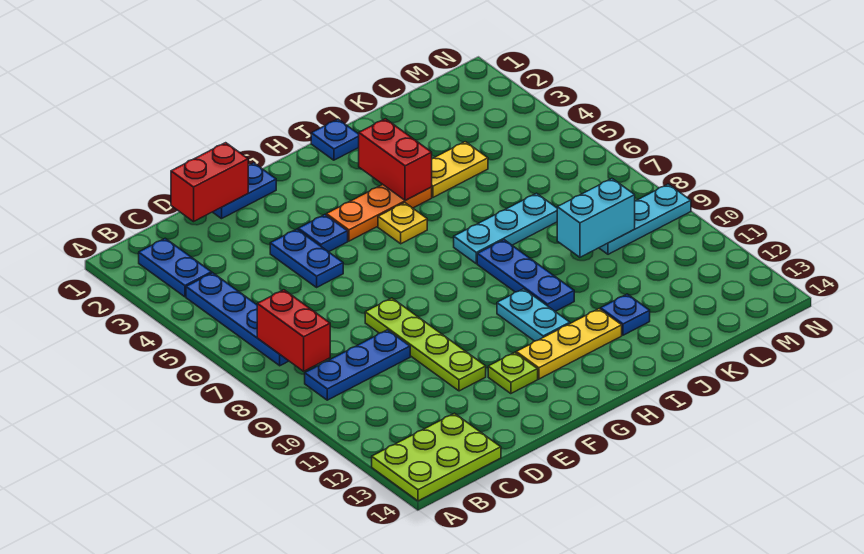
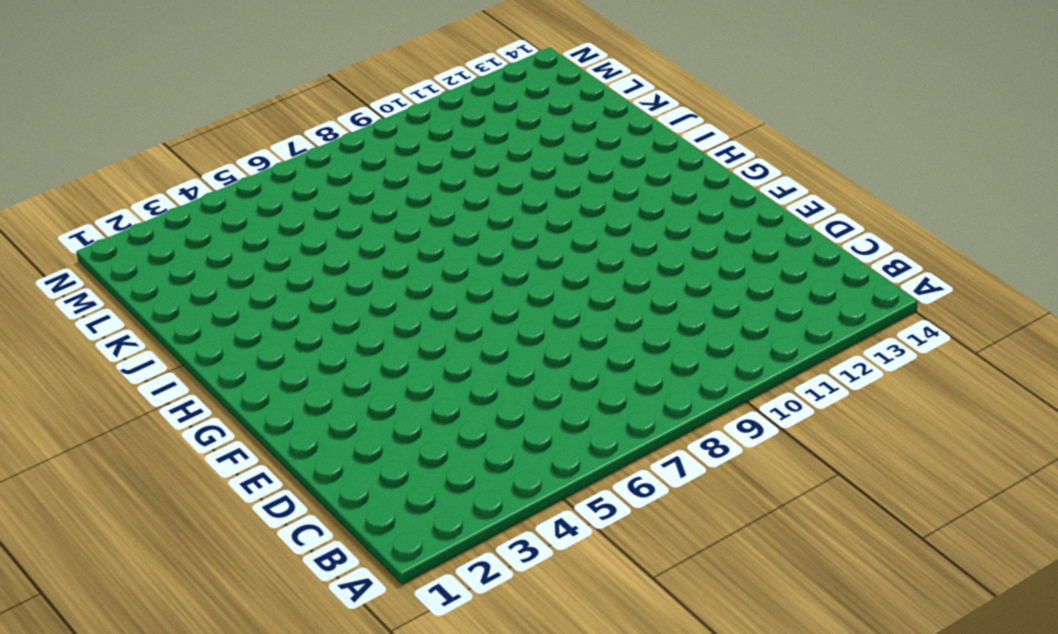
none -> lime plate A13:C14 level 1
none -> blue plate B2:B3 level 1
none -> blue plate B4:B7 level 1

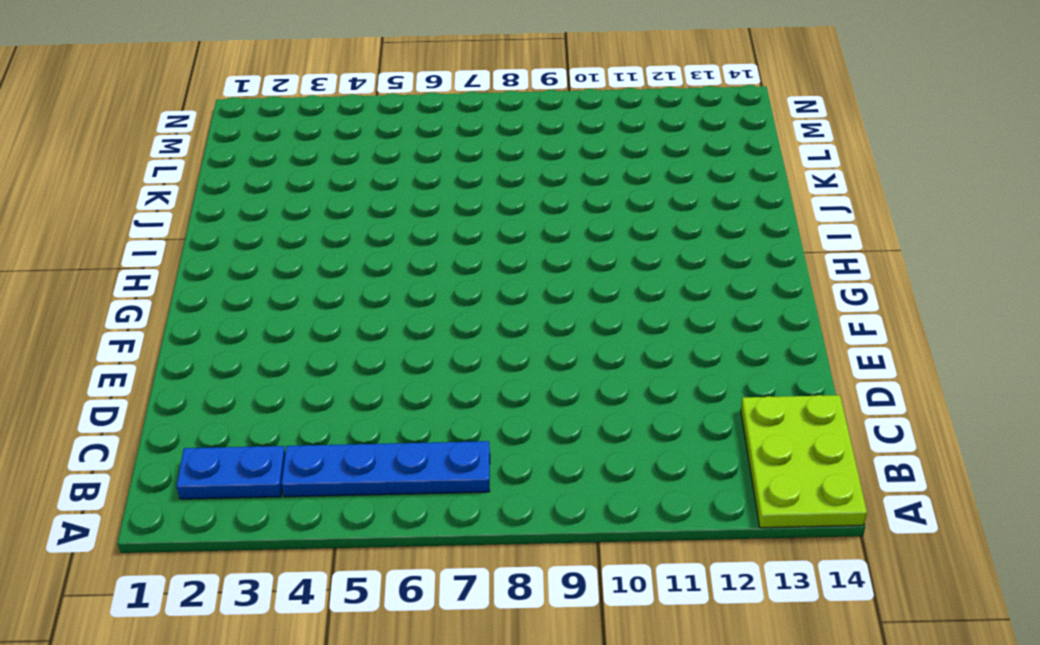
none -> blue plate B9:D9 level 1
none -> blue plate E1:F1 level 1
none -> blue plate E4:E5 level 1

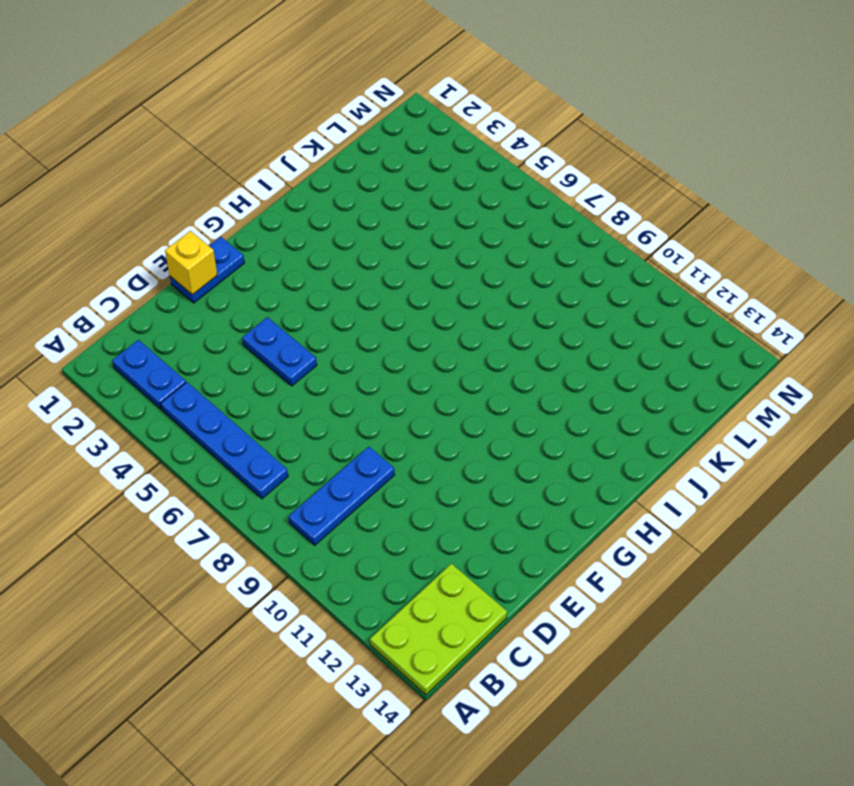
yellow brick E1 level 2 -> red brick D1:E1 level 2
none -> lime plate E8:E11 level 1
none -> blue plate F4 level 1
none -> lime plate F12 level 1

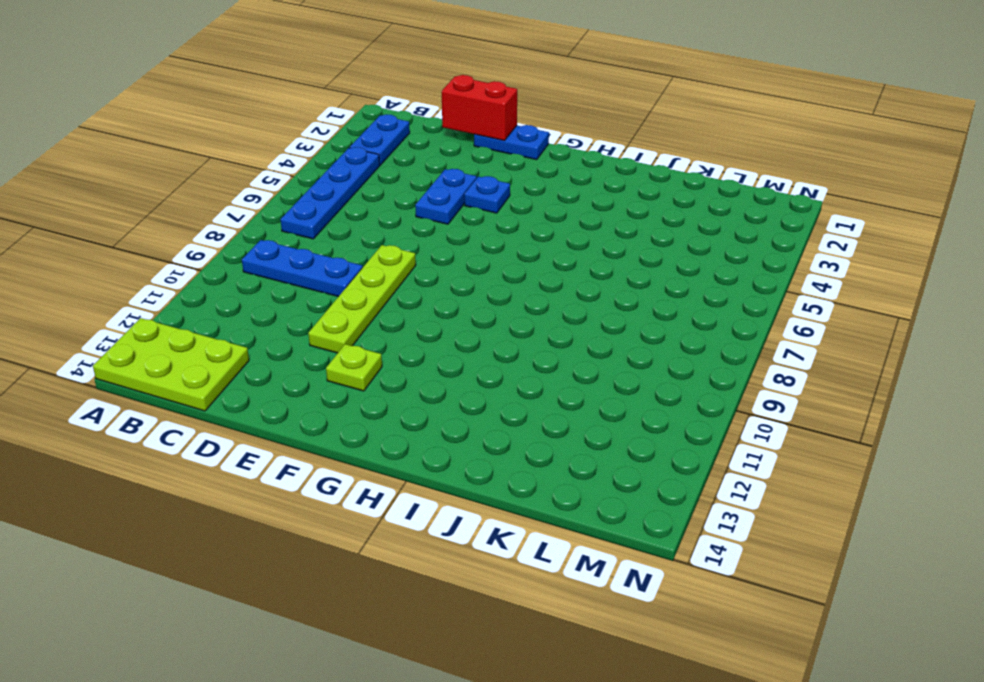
none -> orange plate G4:I4 level 1
none -> yellow plate G12:I12 level 1
none -> yellow plate H5 level 1

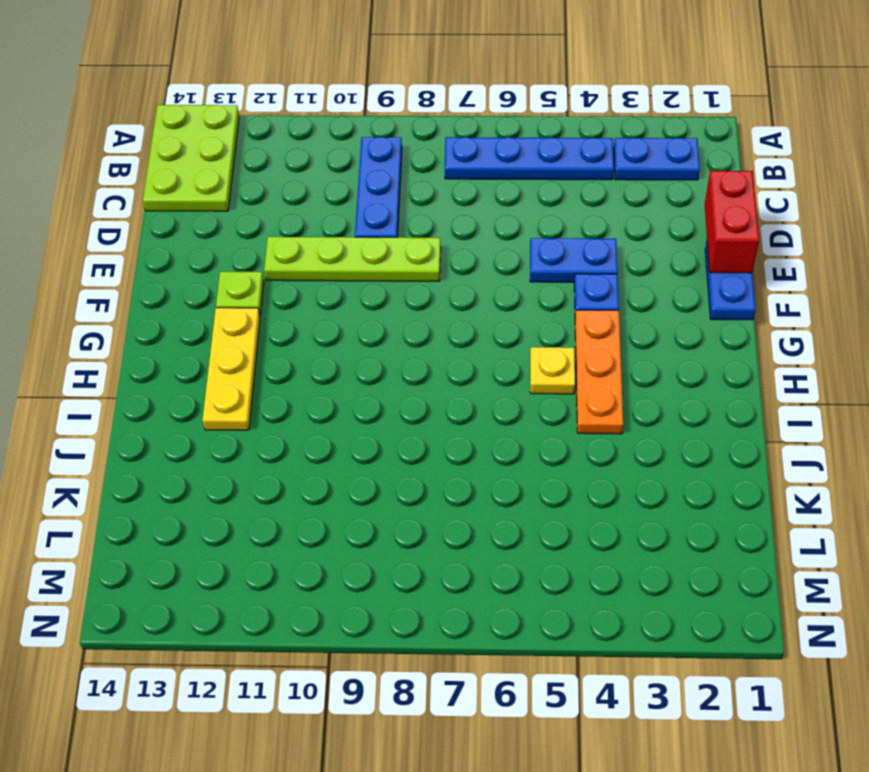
none -> cyan plate H10:H11 level 1
none -> blue plate I1 level 1
none -> cyan plate I7:K7 level 1

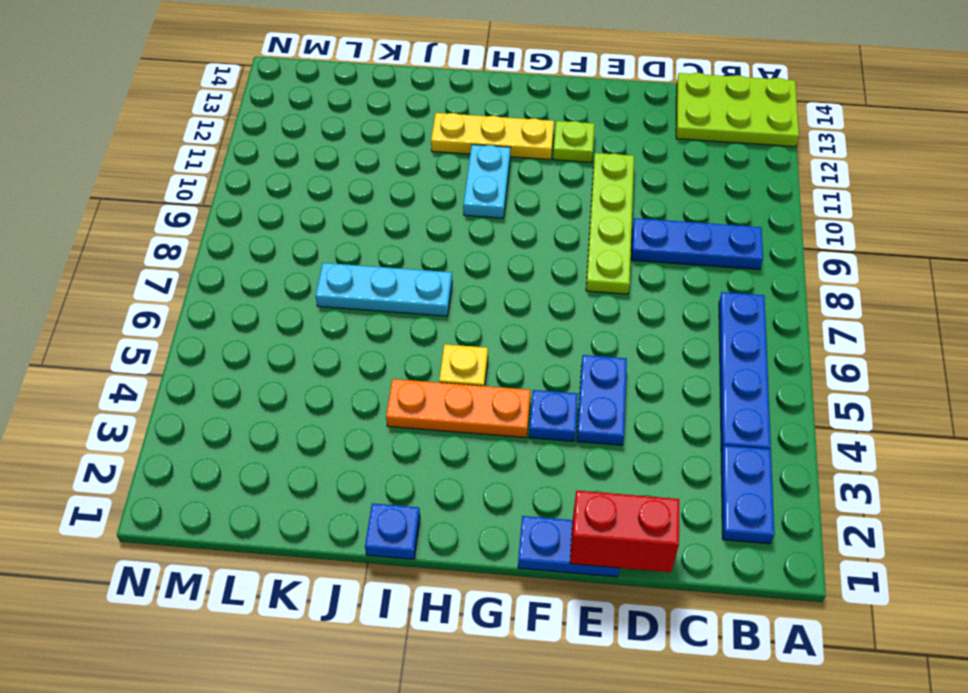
none -> blue plate I8:I10 level 1
none -> yellow plate J4:K4 level 1
none -> blue plate J12 level 1

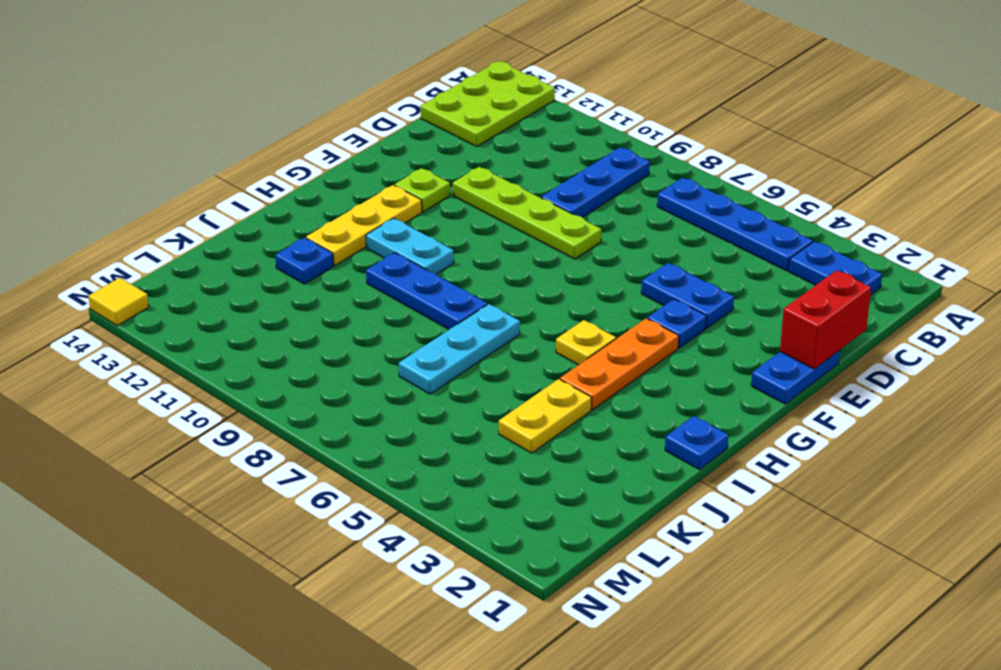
yellow tile N14 level 1 -> none
none -> cyan plate L9:N9 level 1
none -> red brick B7:B8 level 2
none -> red brick I3:I4 level 2

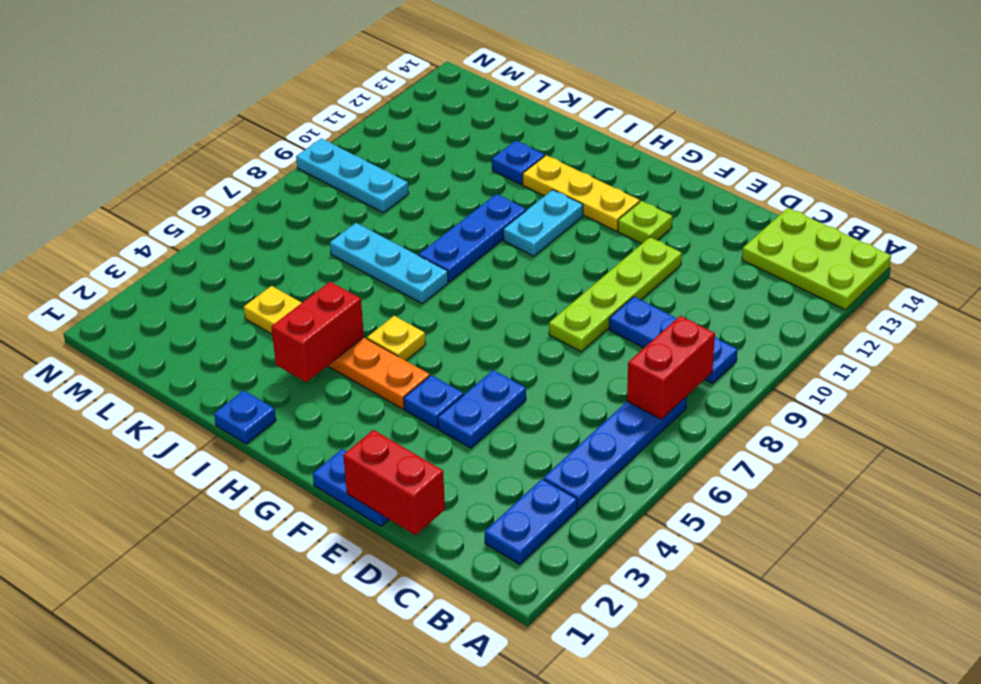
none -> cyan brick K9:L9 level 2

